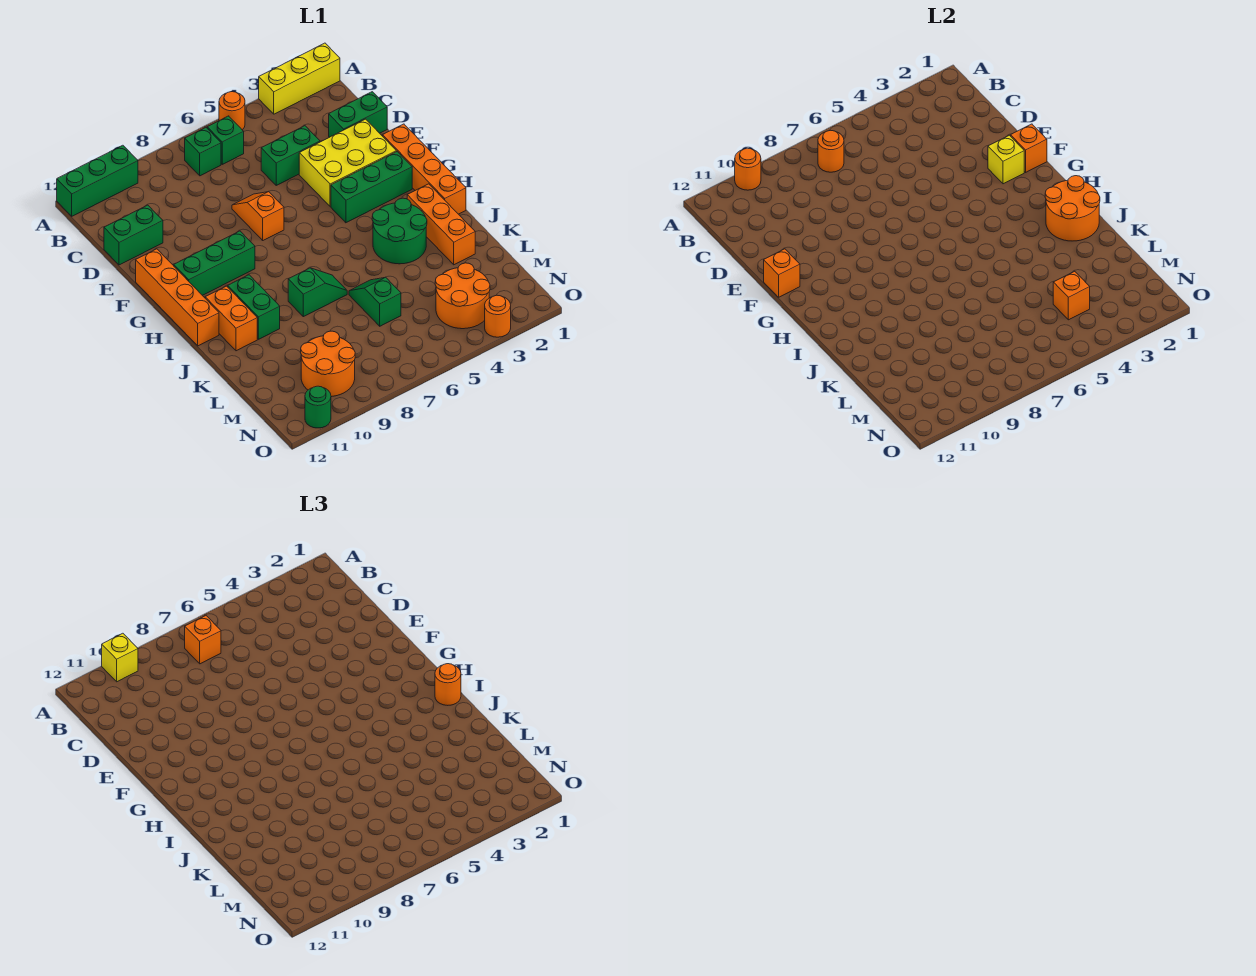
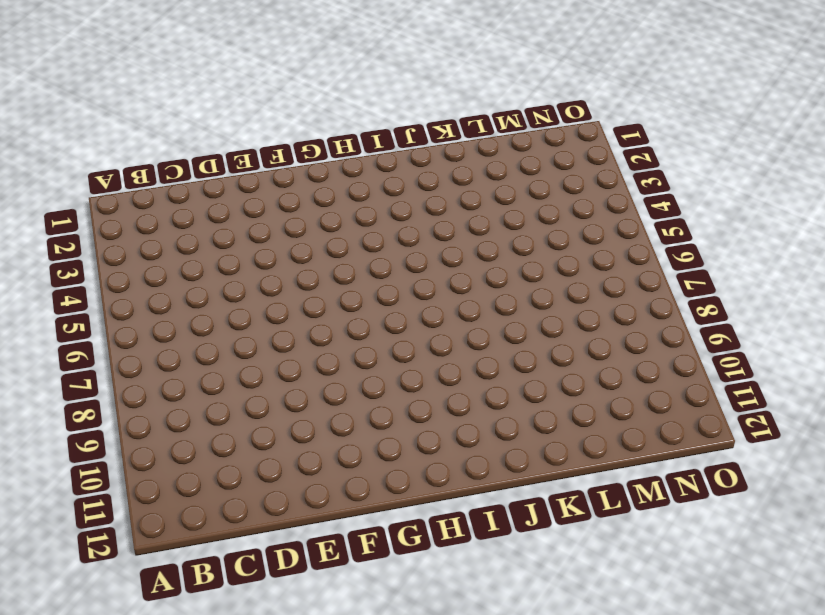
none -> yellow brick A1:A3 level 1
none -> orange round brick A5 level 1
none -> green brick A10:A12 level 1
none -> green brick B6 level 1

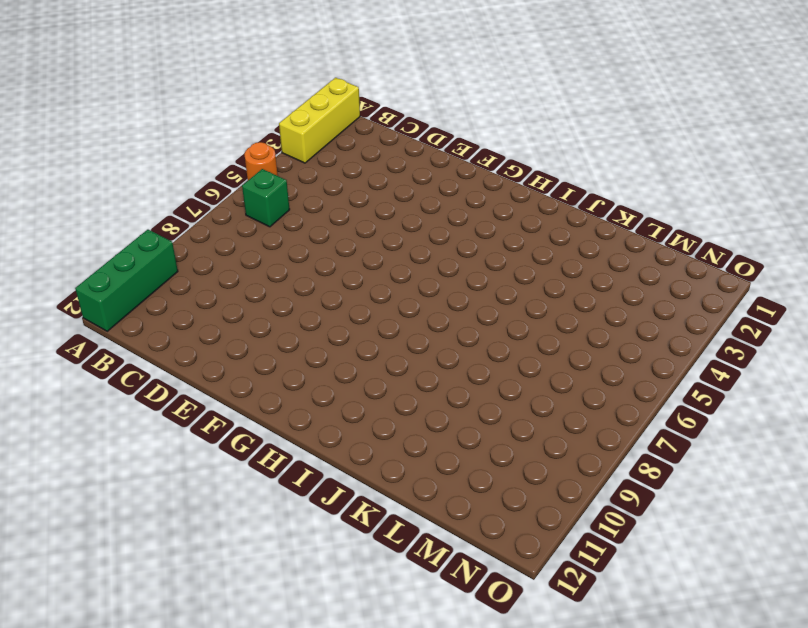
none -> green brick B7 level 1
none -> green brick D1:D2 level 1
none -> green brick D4:D5 level 1
none -> green brick D11:D12 level 1

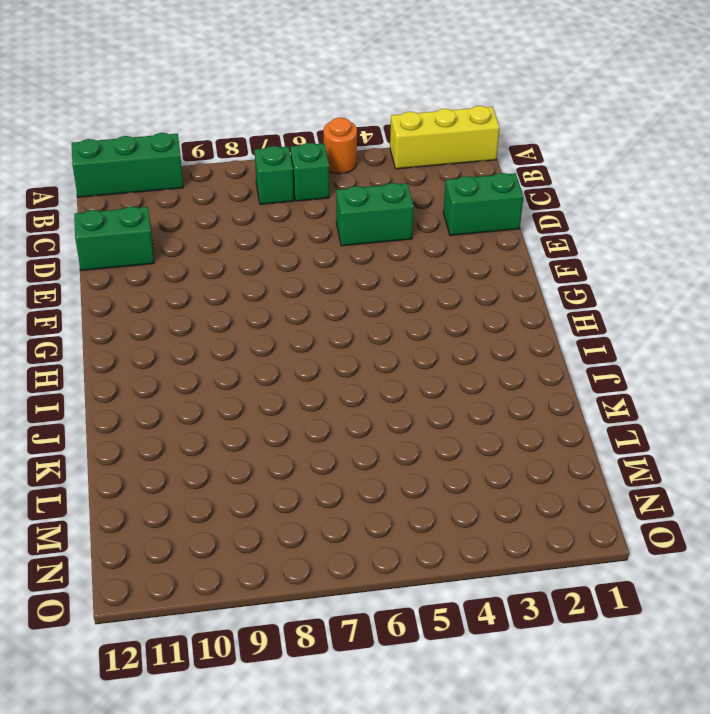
none -> yellow brick E2:F4 level 1
none -> orange slope E7:F7 level 1 top F
none -> orange brick F1:I1 level 1
none -> orange brick F12:I12 level 1

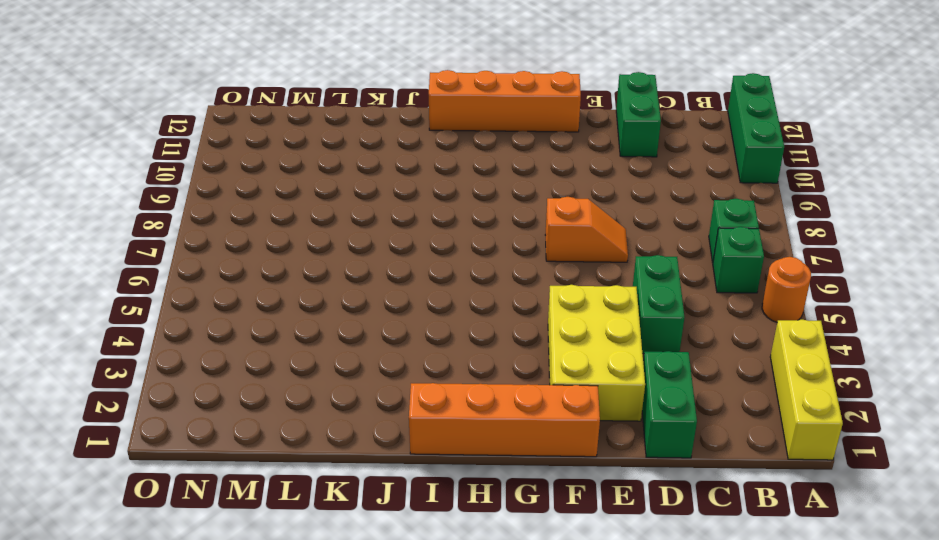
none -> green brick G2:G4 level 1
none -> green brick G9:G11 level 1
none -> orange brick I2:K2 level 1
none -> green round brick I3:J4 level 1

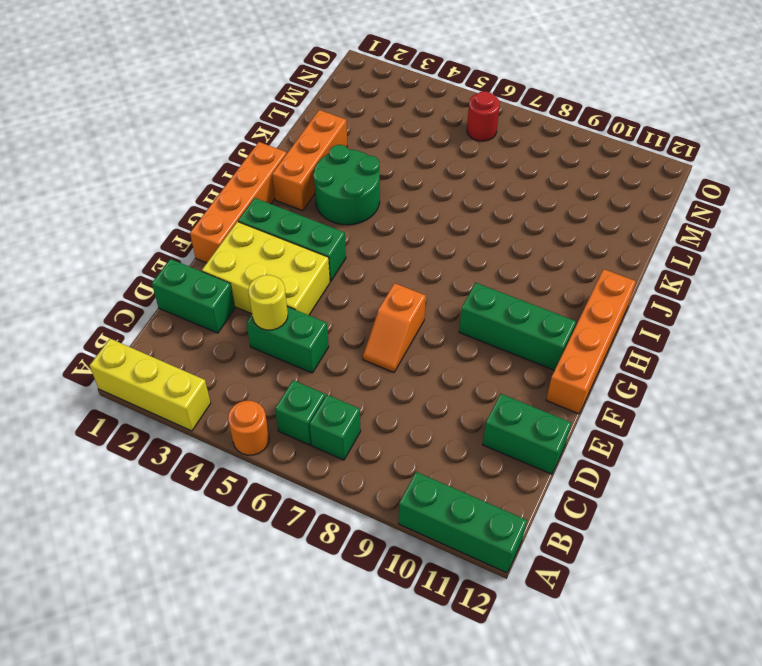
yellow round brick D4 level 2 -> none
red round brick N6 level 1 -> none
none -> green brick I10:J10 level 1
none -> orange brick I11:J11 level 1
none -> green slope J7:J8 level 1 top 8
none -> green slope K6:L6 level 1 top L

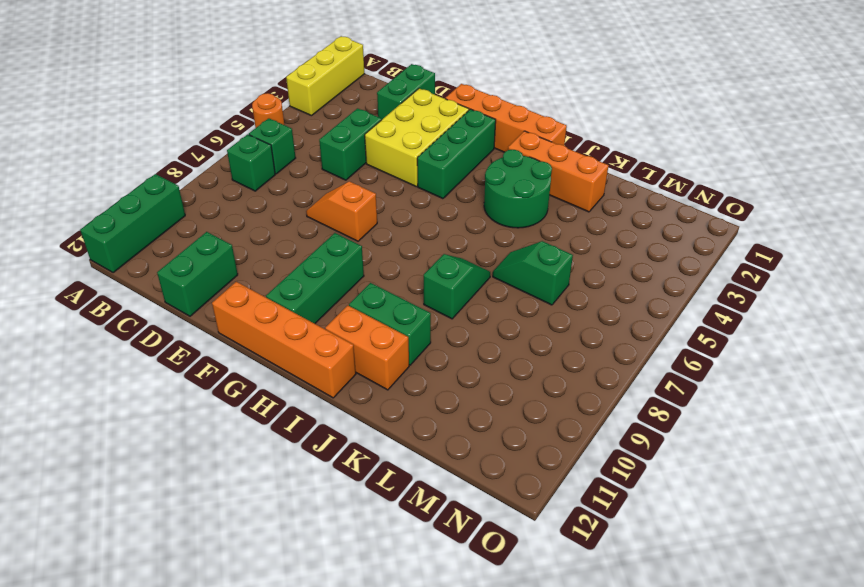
none -> orange round brick M3:N4 level 1
none -> orange round brick M9:N10 level 1
none -> orange round brick O3 level 1
none -> green round brick O11 level 1

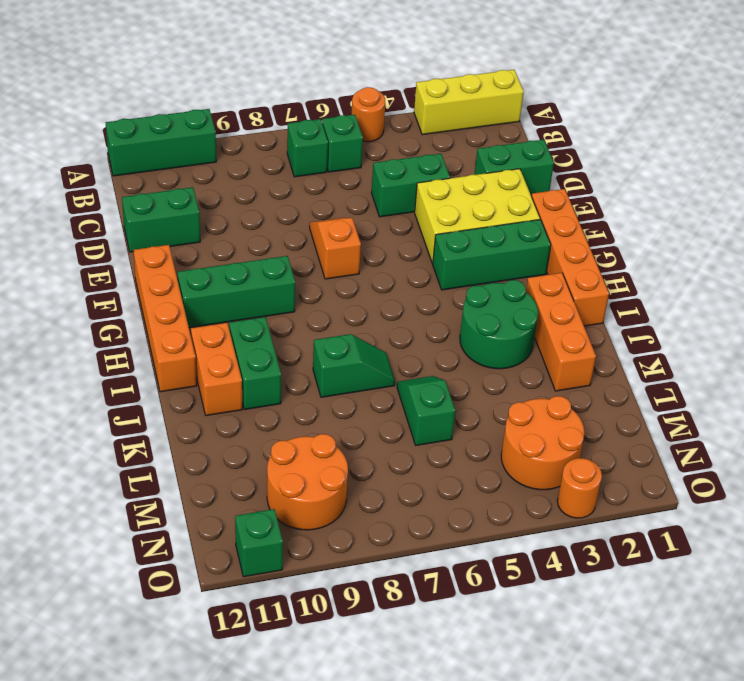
green brick O11 level 1 -> green round brick O11 level 1
none -> orange round brick A10 level 2
none -> orange round brick B7 level 2
none -> orange brick F1 level 2
none -> yellow brick F2 level 2

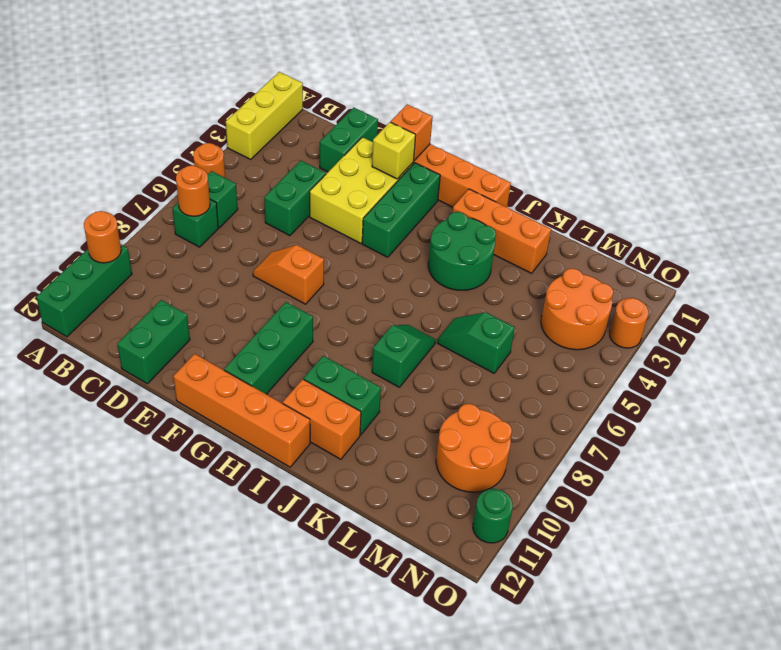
none -> orange brick F12 level 2
none -> orange round brick I1:J2 level 2
none -> orange brick M4 level 2
none -> yellow brick A10 level 3

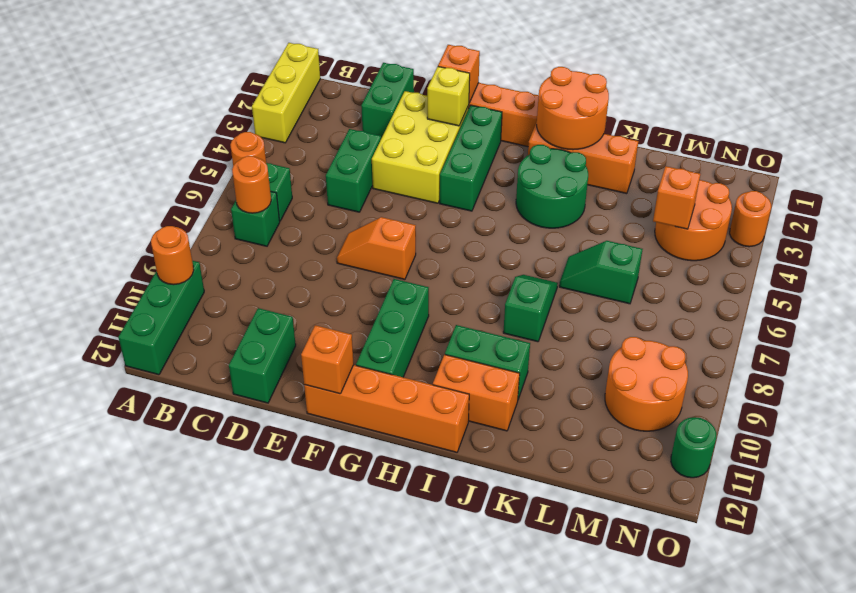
none -> yellow brick A10 level 3
none -> orange brick B7 level 3
none -> orange round brick I1 level 3

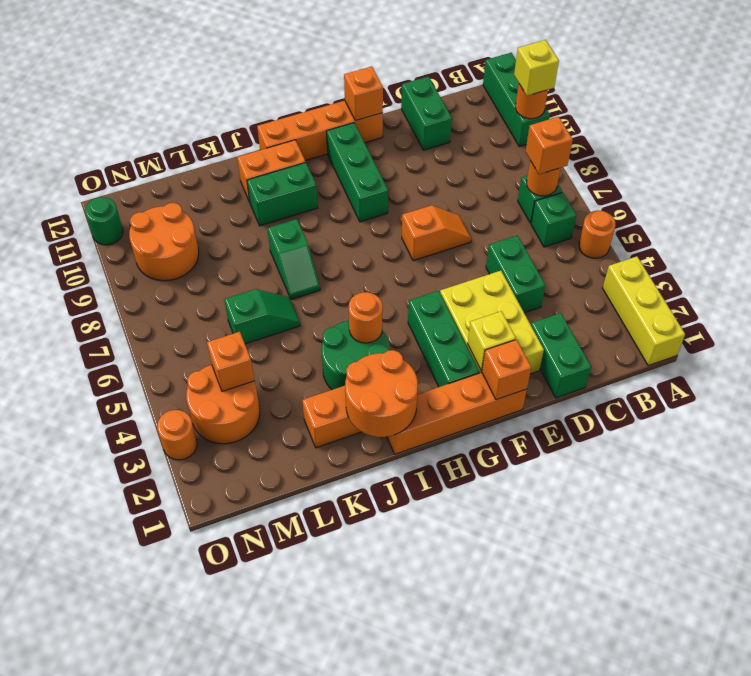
orange round brick I4 level 2 -> orange round brick I1 level 3

